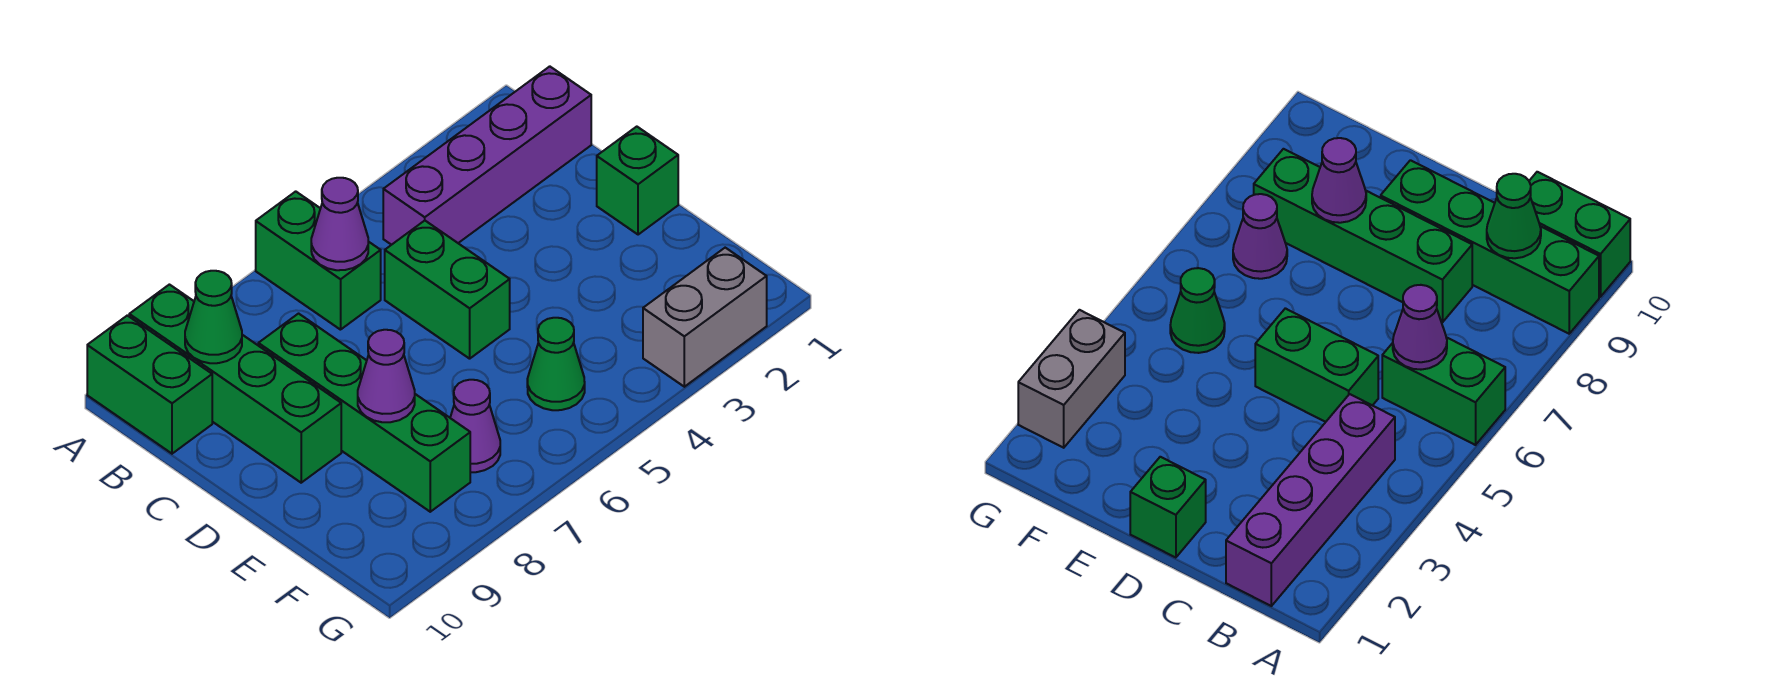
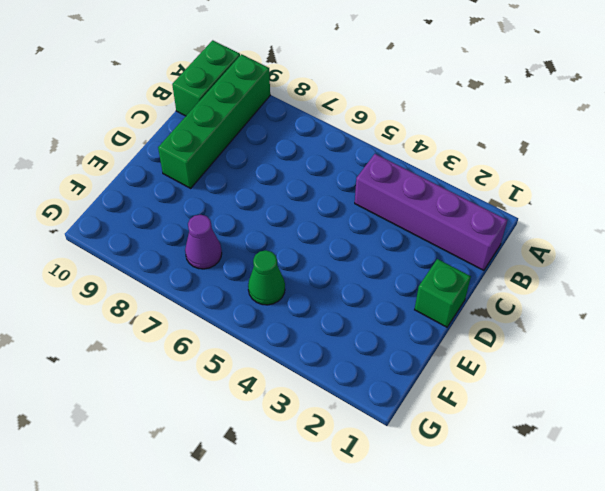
none -> green brick A6:B6 level 1
none -> green brick C5:D5 level 1
none -> green brick C8:F8 level 1

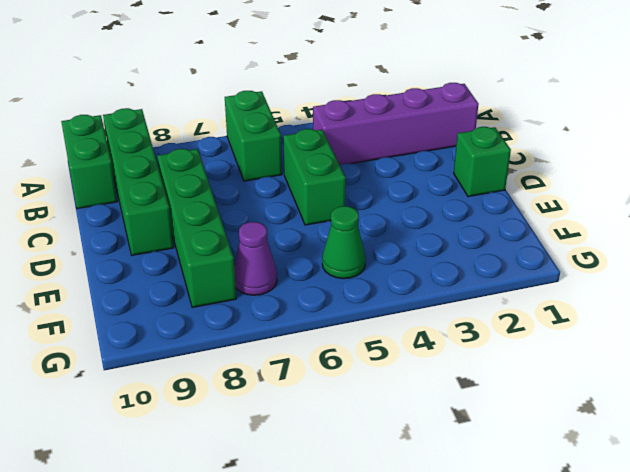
none -> grey brick G2:G3 level 1
none -> purple cone B6 level 2
none -> green cone B9 level 2

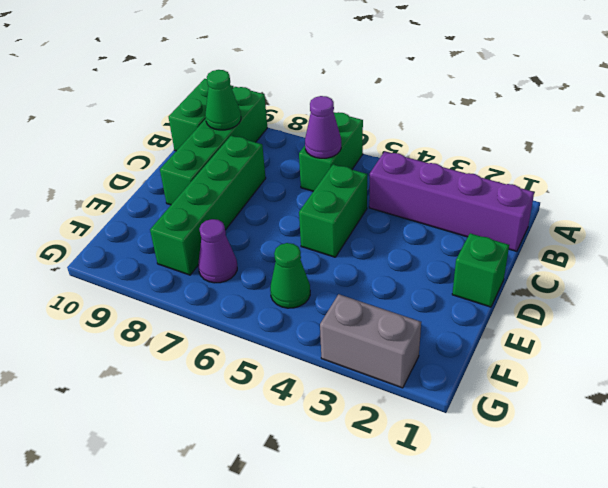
none -> purple cone E8 level 2

